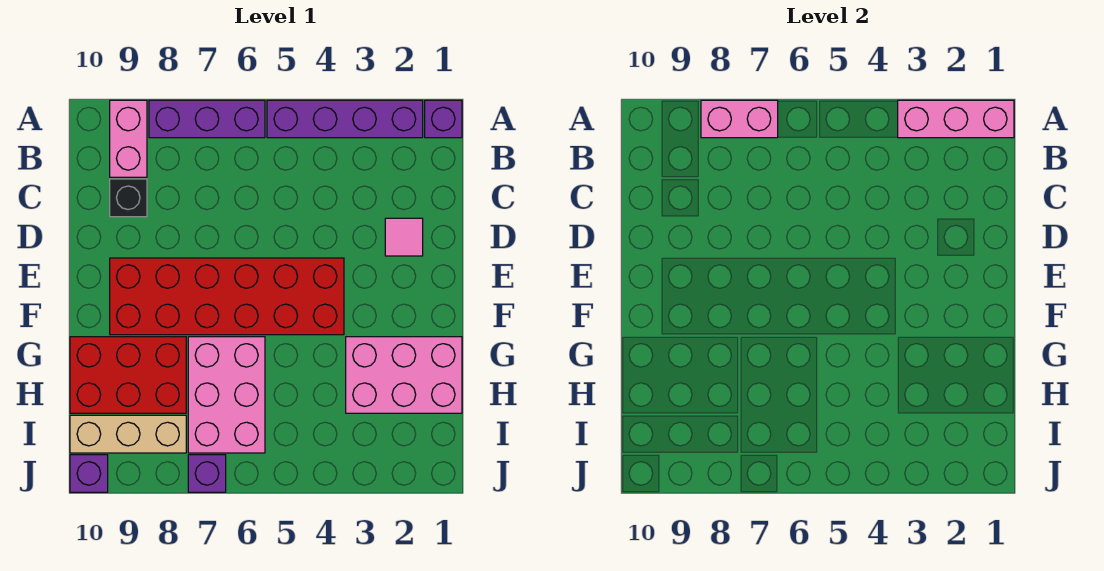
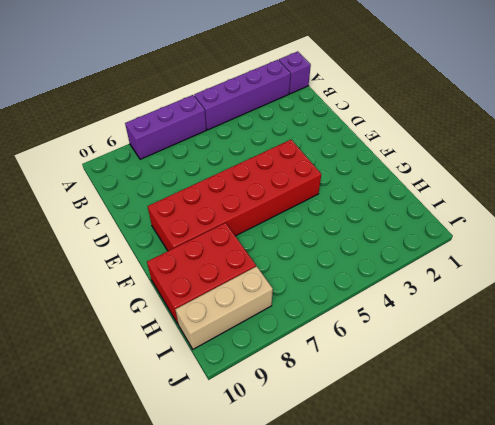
none -> pink brick A9:B9 level 1
none -> black brick C9 level 1
none -> pink tile D2 level 1

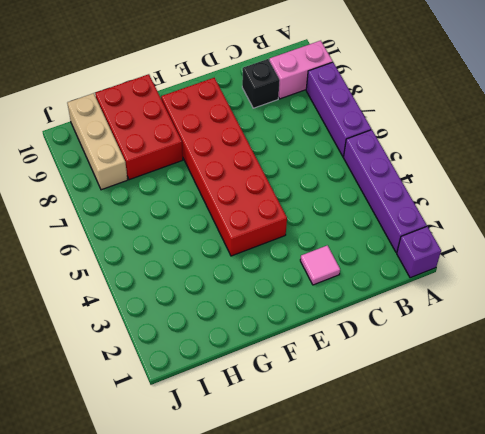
none -> pink brick G1:H3 level 1
none -> pink brick G6:I7 level 1
none -> purple brick J7 level 1

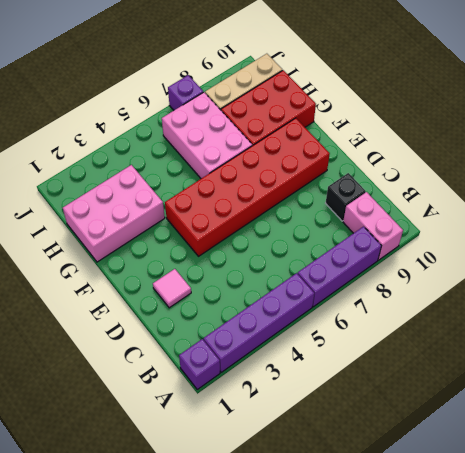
none -> purple brick J10 level 1
none -> pink brick A1:A3 level 2
none -> pink brick A7:A8 level 2

